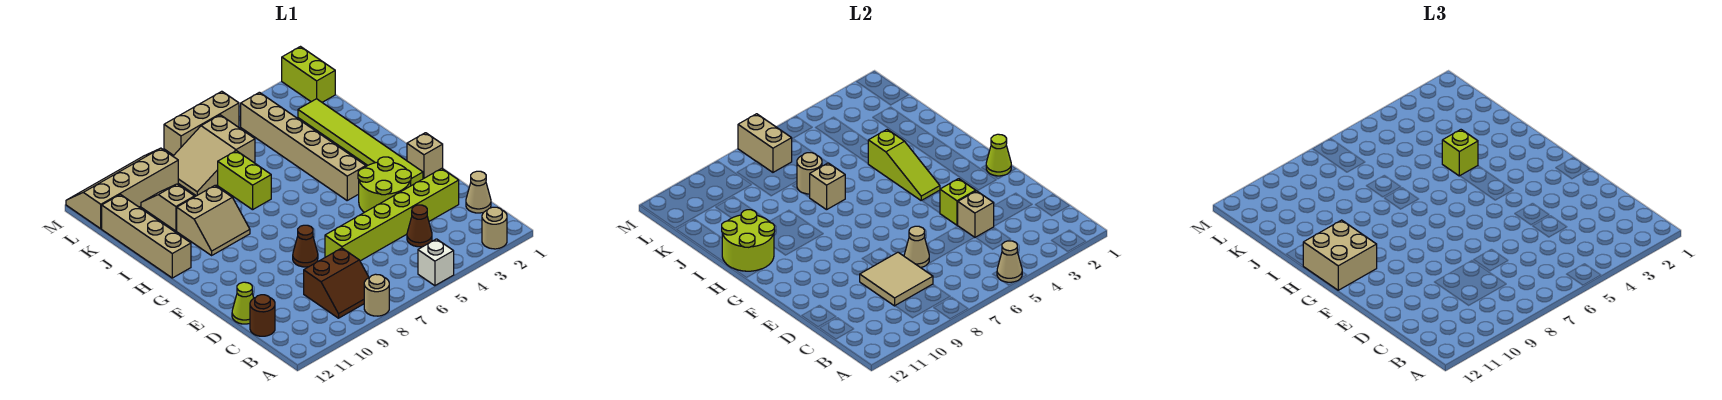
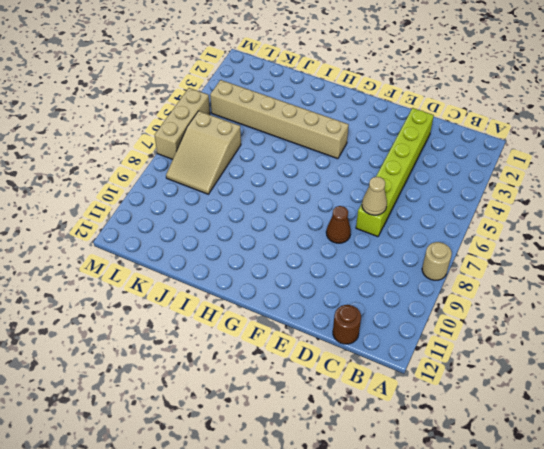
none -> tan round brick A2 level 1
none -> white brick A5 level 1
none -> brown slope B8:C9 level 1 top C
none -> tan cone C1 level 1

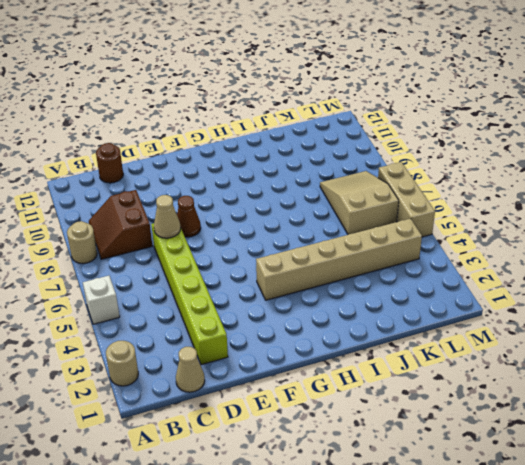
none -> brown cone C4 level 1
none -> lime cone D12 level 1
none -> lime round brick E3:F4 level 1
none -> tan brick F1 level 1

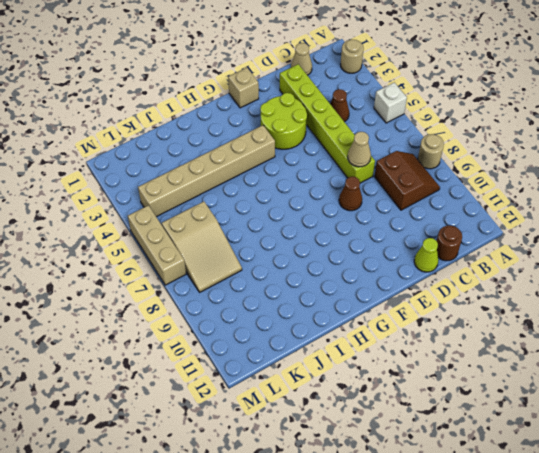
none -> lime tile F2:K2 level 1
none -> tan slope H9:I10 level 1 top I
none -> tan brick H12:K12 level 1
none -> lime brick I7:J7 level 1

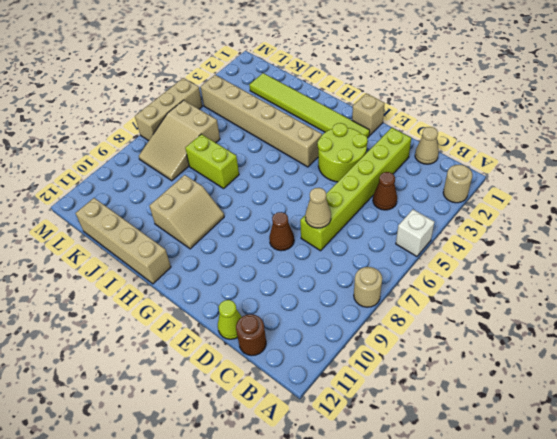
none -> brown slope B8:C9 level 1 top C
none -> tan slope J10:K10 level 1 top J
none -> lime brick L1:M1 level 1
none -> tan slope L9:M12 level 1 top L

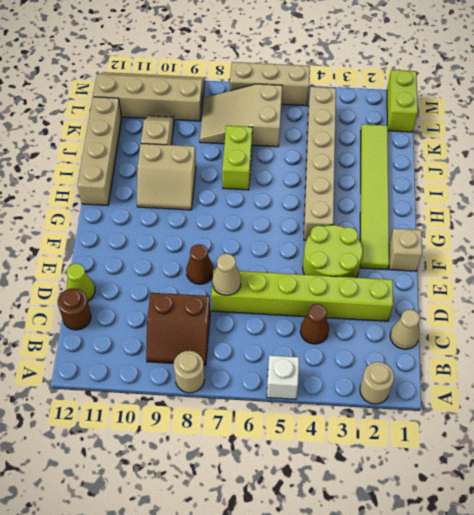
none -> tan cone A5 level 2
none -> tan tile C8:D9 level 2
none -> tan brick D4 level 2
none -> lime brick E4 level 2

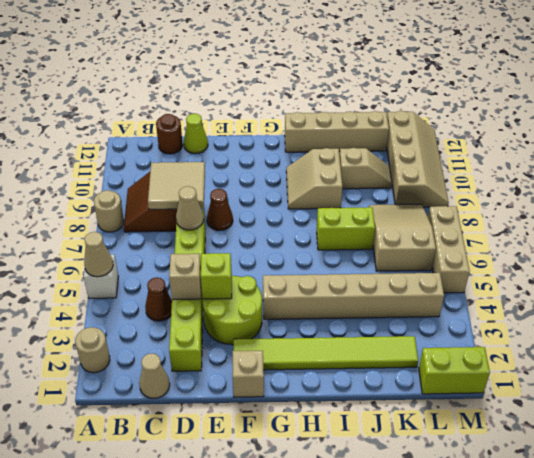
none -> lime cone F1 level 2
none -> lime slope G4:I4 level 2 top I
none -> lime round brick H11:I12 level 2
none -> tan brick I7 level 2

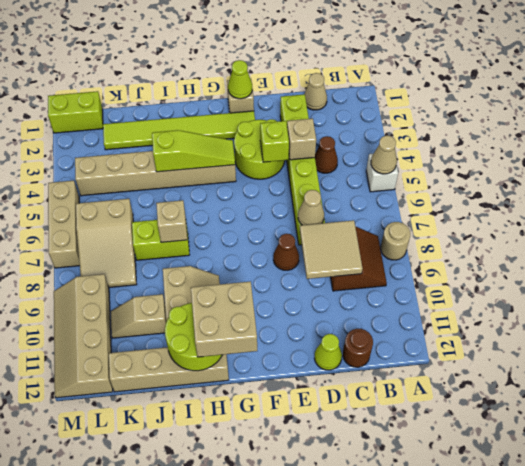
none -> tan round brick A2 level 1
none -> tan round brick J7 level 2
none -> tan brick L7:M7 level 2
none -> lime brick I4 level 3

